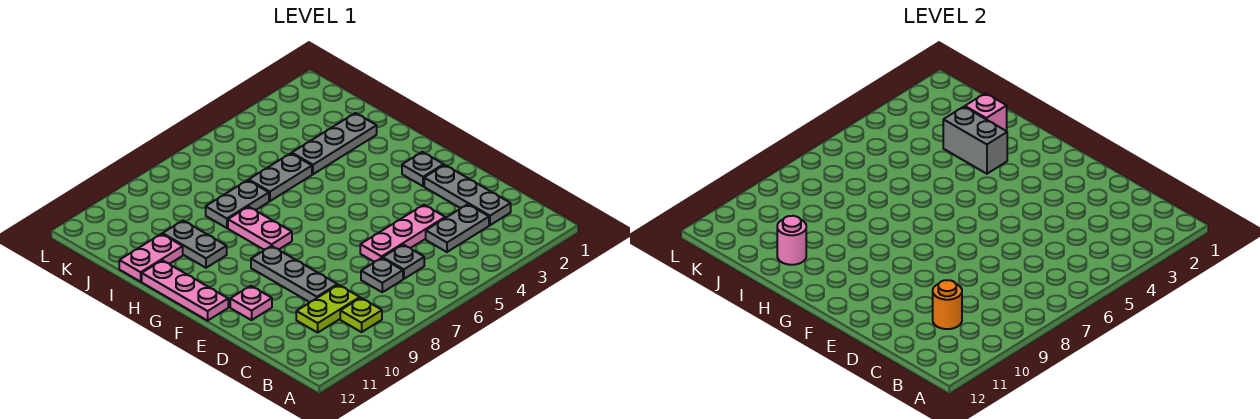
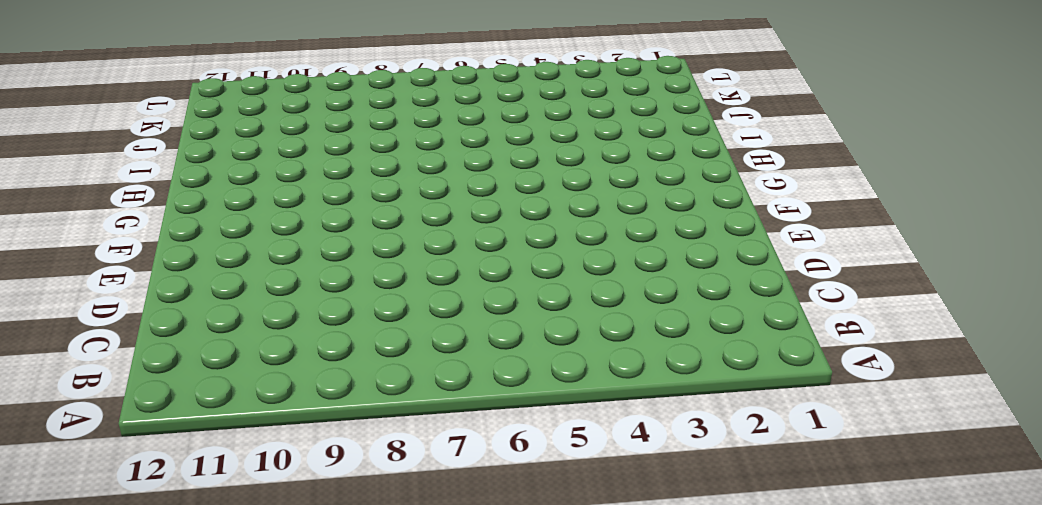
none -> lime plate B9 level 1
none -> grey plate C2:E2 level 1
none -> grey plate C3:C4 level 1

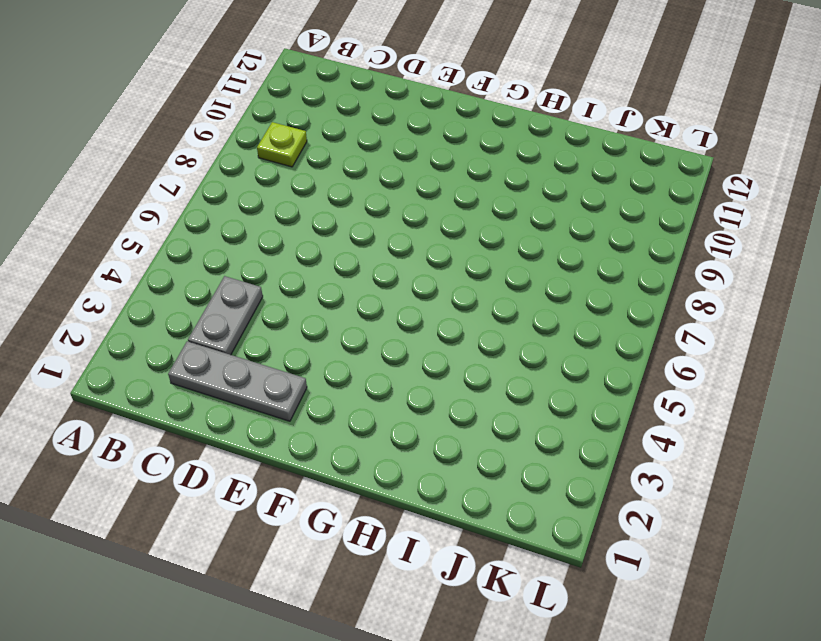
none -> grey plate C6 level 1
none -> grey plate C7 level 1
none -> lime plate C9:C10 level 1

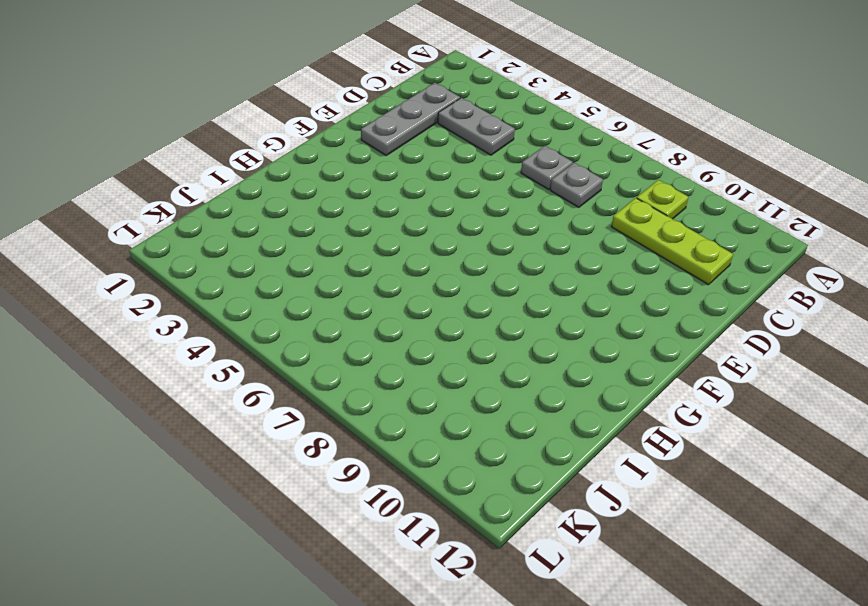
lime plate C9:C11 level 1 -> lime plate C9:C10 level 1
none -> pink plate D4:D6 level 1
none -> grey plate D9:F9 level 1
none -> pink plate E11 level 1

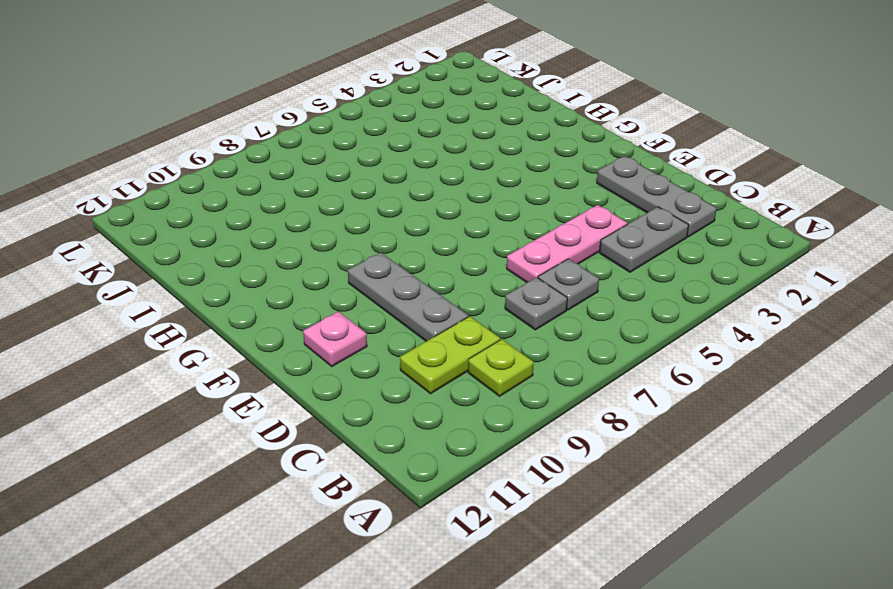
none -> grey plate F2 level 1
none -> pink plate F12:H12 level 1
none -> pink plate G8:H8 level 1

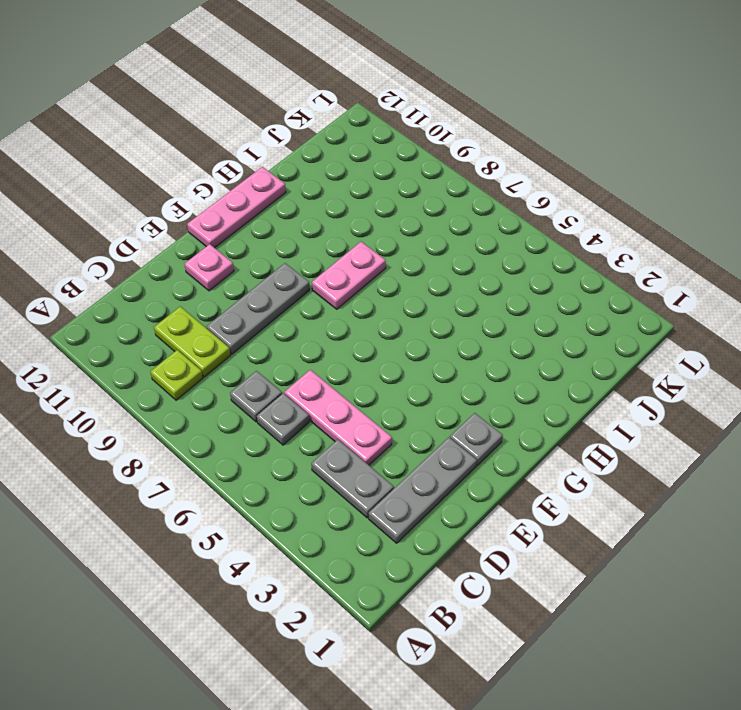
none -> grey plate H10:I10 level 1
none -> grey plate I2:I4 level 1
none -> grey plate I5:I6 level 1

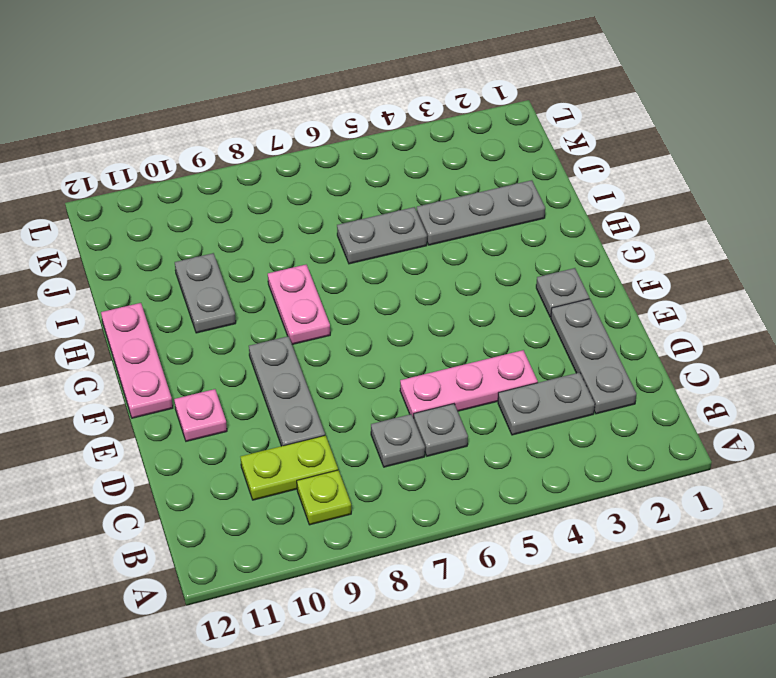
none -> grey plate I7:I8 level 1
none -> pink plate I11:I12 level 1
none -> orange round brick C10 level 2

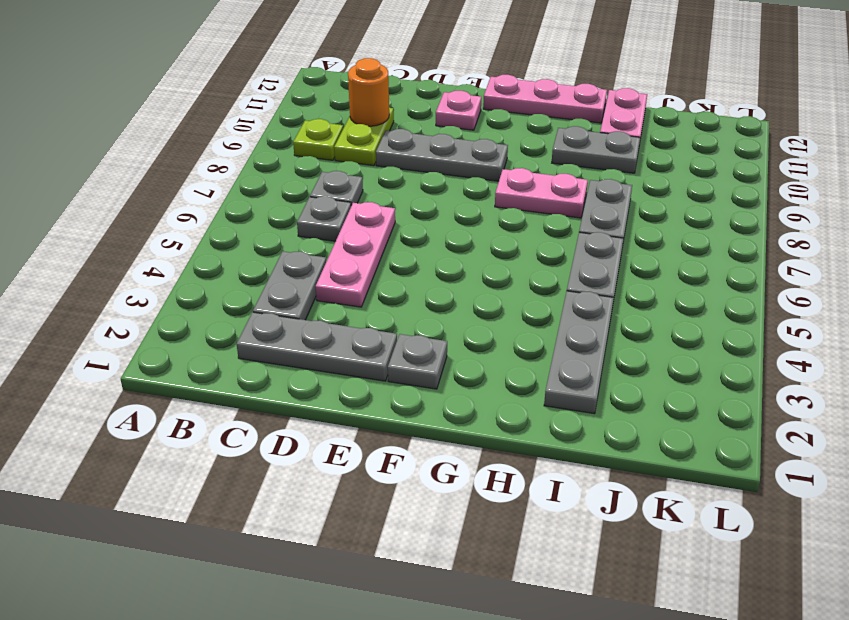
none -> grey brick H3:I3 level 2
none -> pink brick I2 level 2
none -> pink round brick I11 level 2

